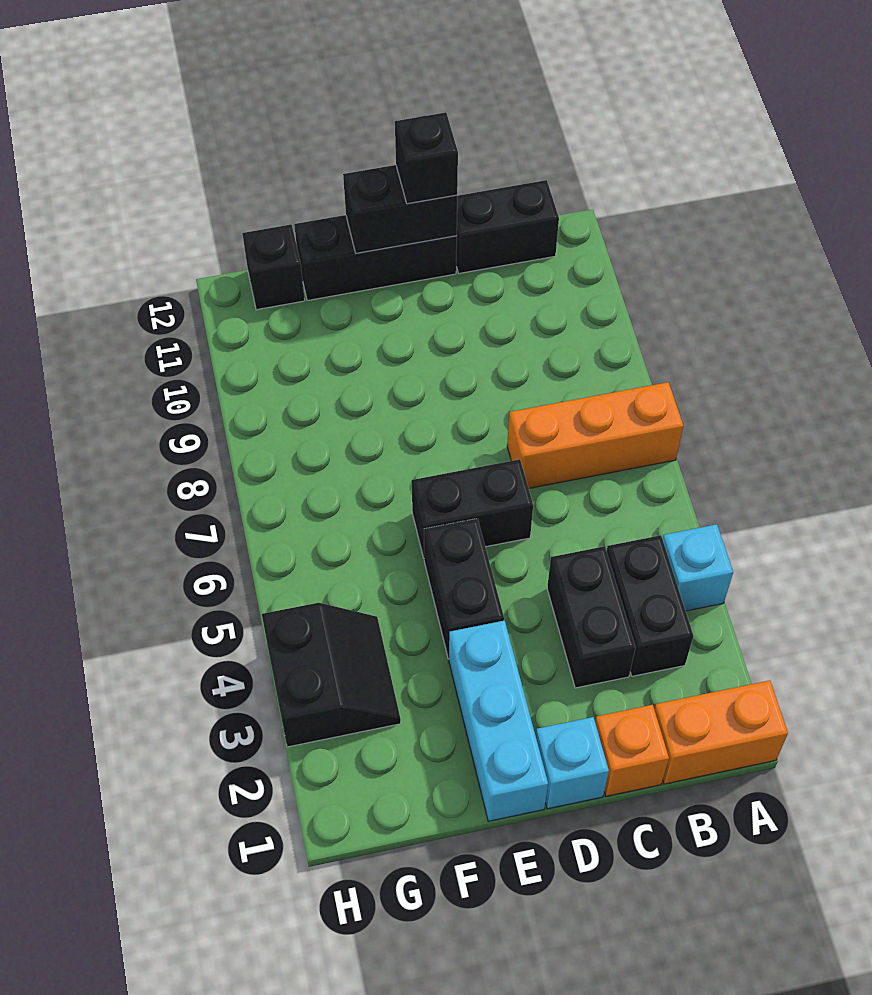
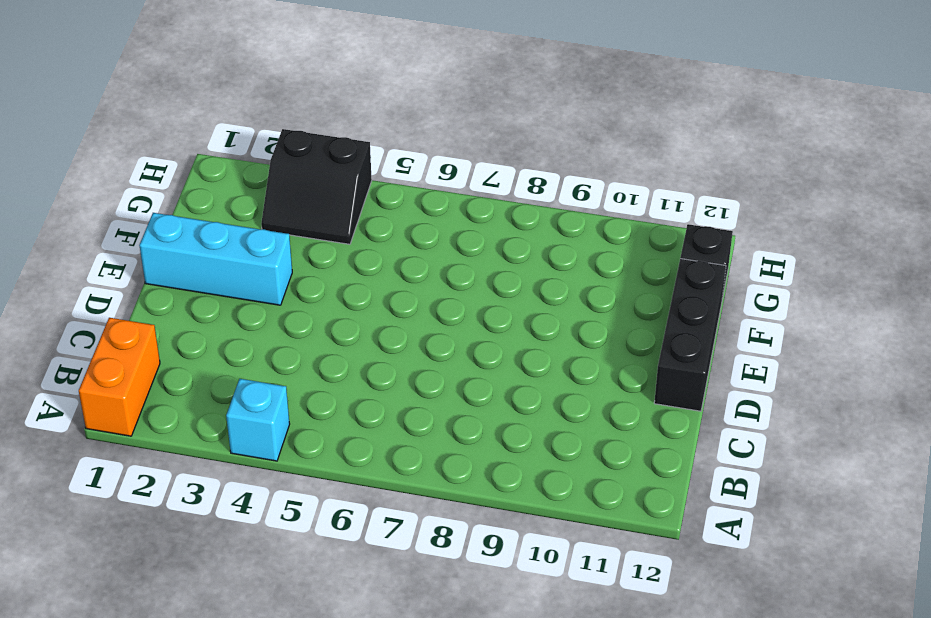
none -> orange brick A7:C7 level 1
none -> black brick B3:B4 level 1
none -> black brick B12:C12 level 1

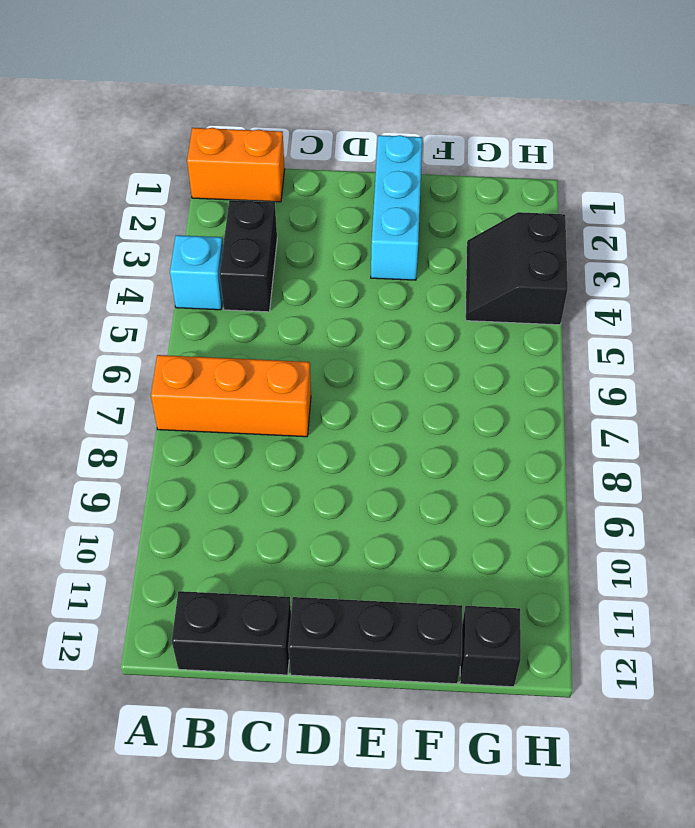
none -> orange brick C1 level 1
none -> black brick C3:C4 level 1
none -> cyan brick D1 level 1

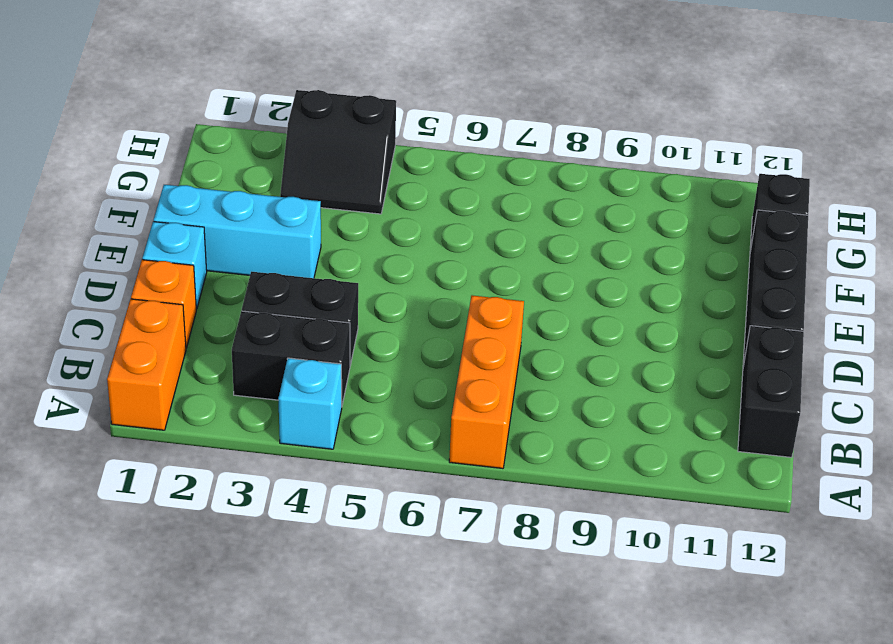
none -> black brick D6:E6 level 1
none -> black brick E4:E5 level 1
none -> black brick D12:E12 level 2

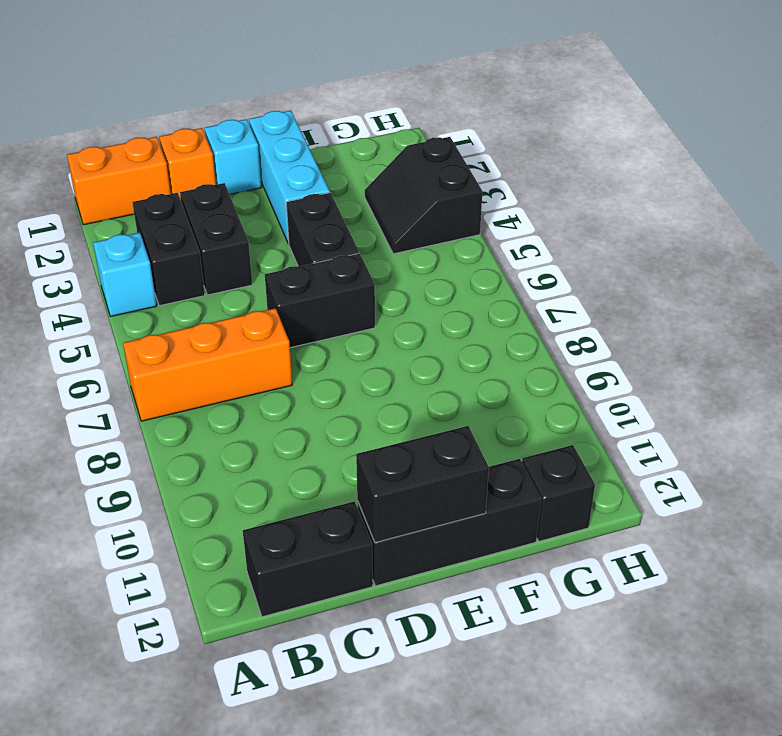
none -> black brick D12 level 3

